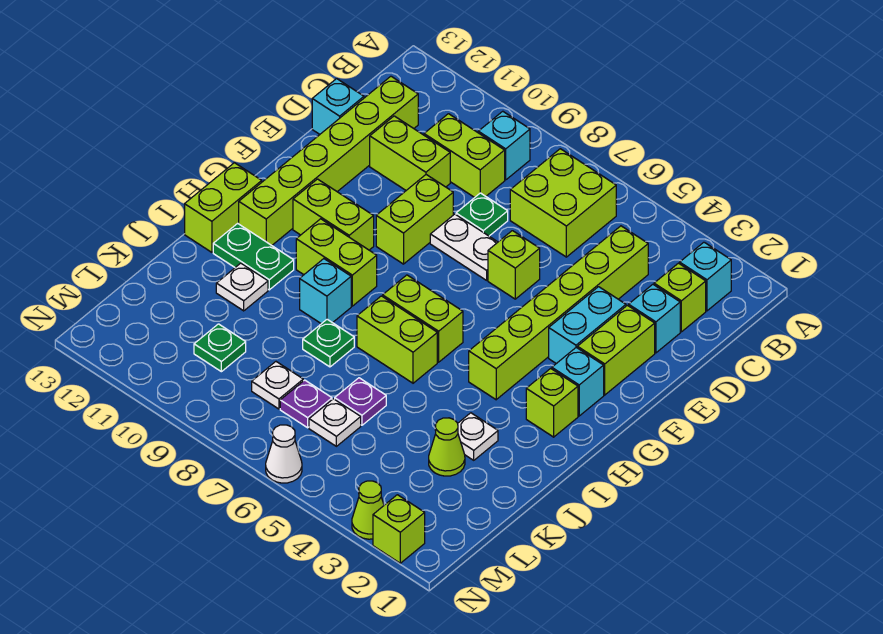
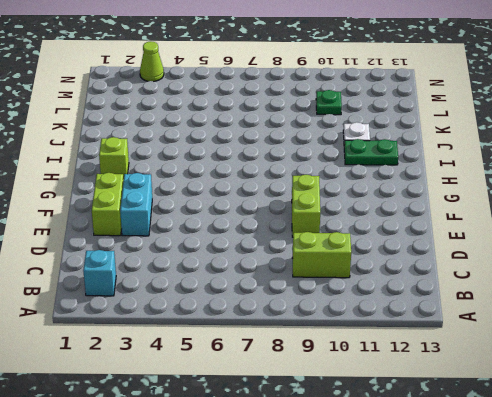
none -> lime brick B6:C7 level 1
none -> cyan brick B9 level 1
none -> lime brick C2 level 1
none -> lime brick C4:H4 level 1

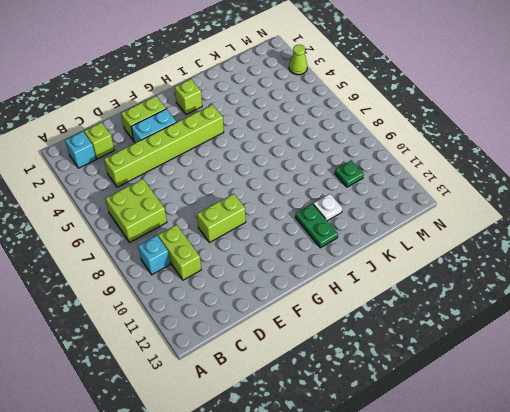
none -> lime brick C12:H12 level 1
none -> cyan brick D2 level 1
none -> green plate D8 level 1
none -> lime brick D10:D11 level 1

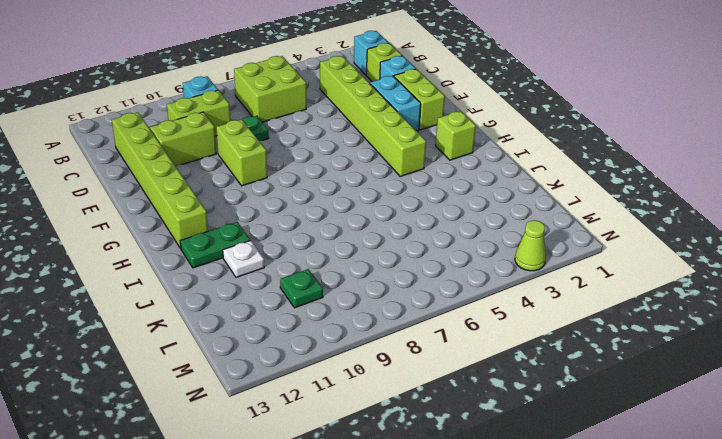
none -> cyan brick D13 level 1
none -> lime brick E6 level 1
none -> white plate E7:E8 level 1
none -> cyan brick G2 level 1

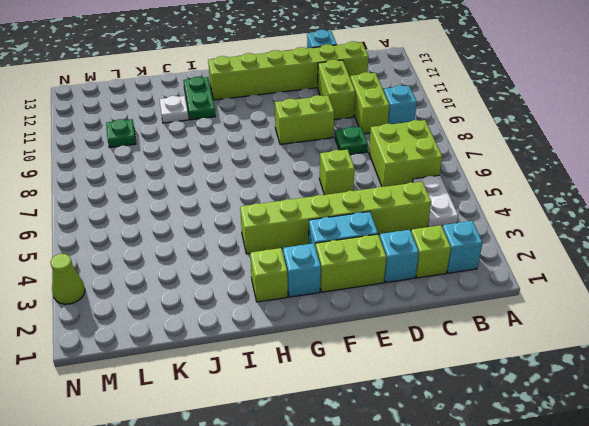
white plate B4:B5 level 1 -> white plate E7:E8 level 1
none -> lime brick G10:G11 level 1
none -> lime brick H6:H7 level 1
none -> lime brick H9:H10 level 1
none -> lime brick H13:I13 level 1

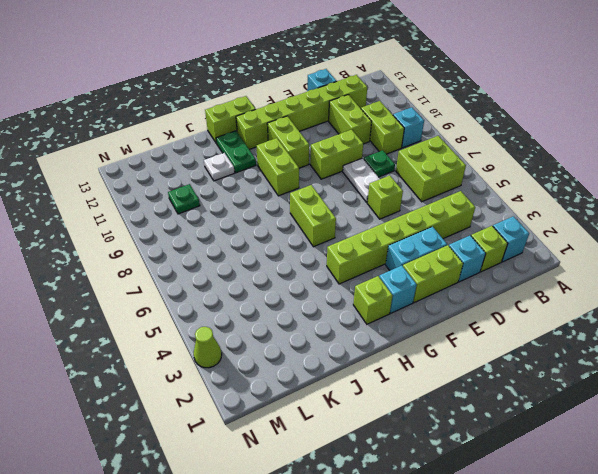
none -> lime brick I6:I7 level 1
none -> cyan brick I9 level 1
none -> white plate J3 level 1
none -> green plate J8 level 1

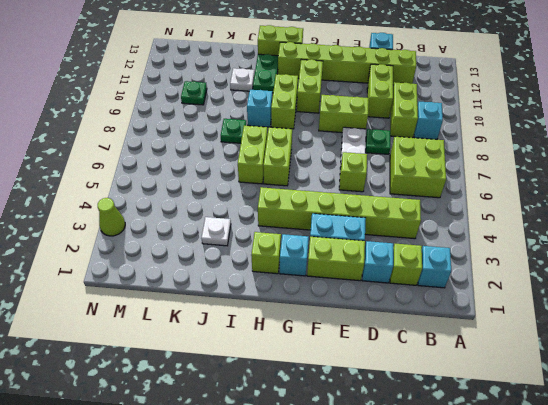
none -> lime cone K3 level 1
none -> purple plate K6 level 1
none -> white plate L6 level 1
none -> purple plate L7 level 1

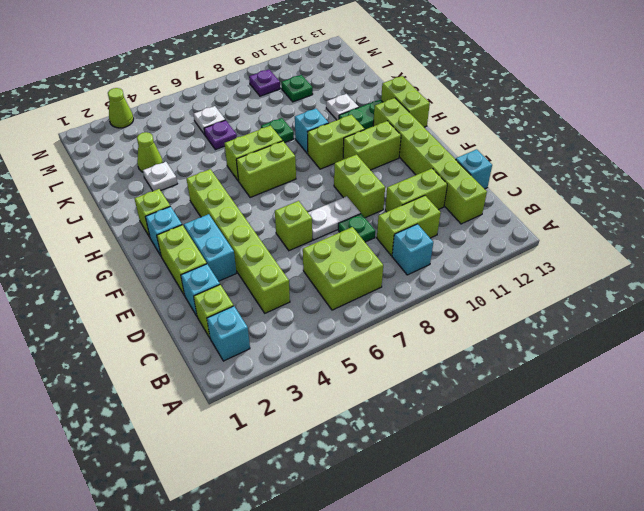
purple plate M9 level 1 -> purple plate L7 level 1
none -> white plate L8 level 1
none -> lime brick N2 level 1
none -> white cone N6 level 1

